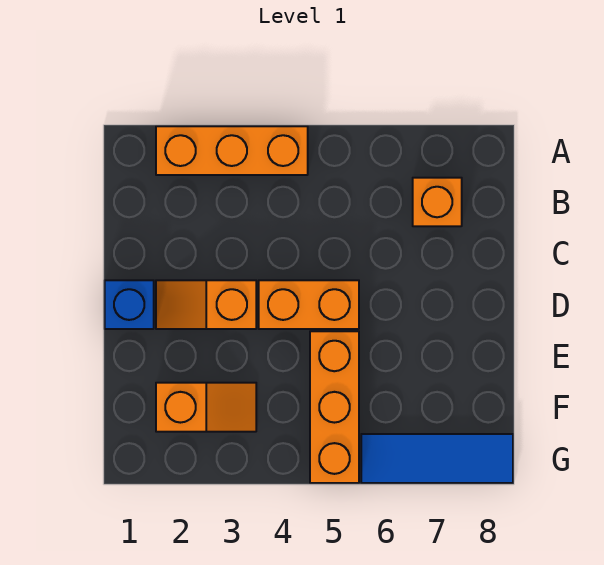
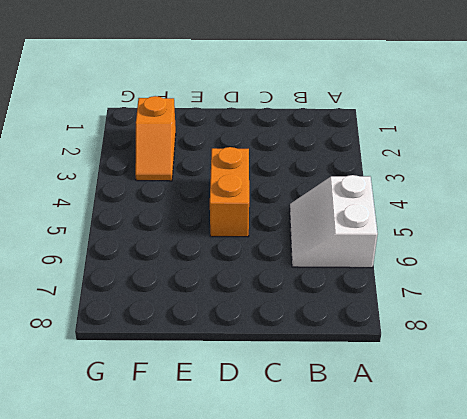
white slope A5:B6 level 1 top A -> none
none -> orange brick A2:A4 level 1
none -> orange brick B7 level 1

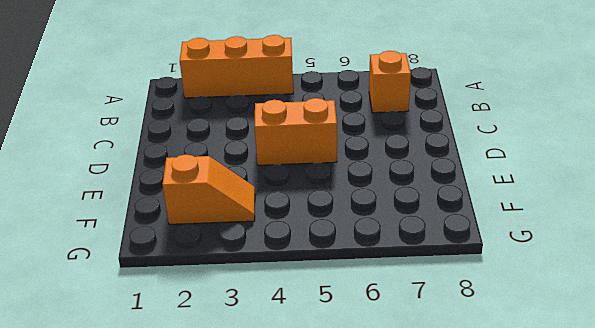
none -> blue brick D1 level 1
none -> orange slope D2:D3 level 1 top 3

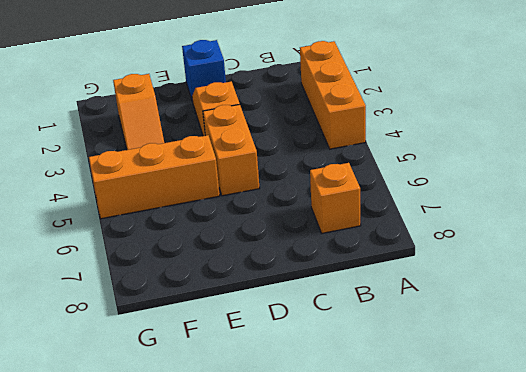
none -> blue tile G6:G8 level 1

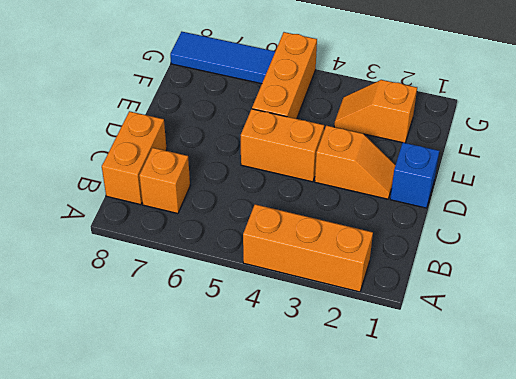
orange brick B8:C8 level 1 -> none

